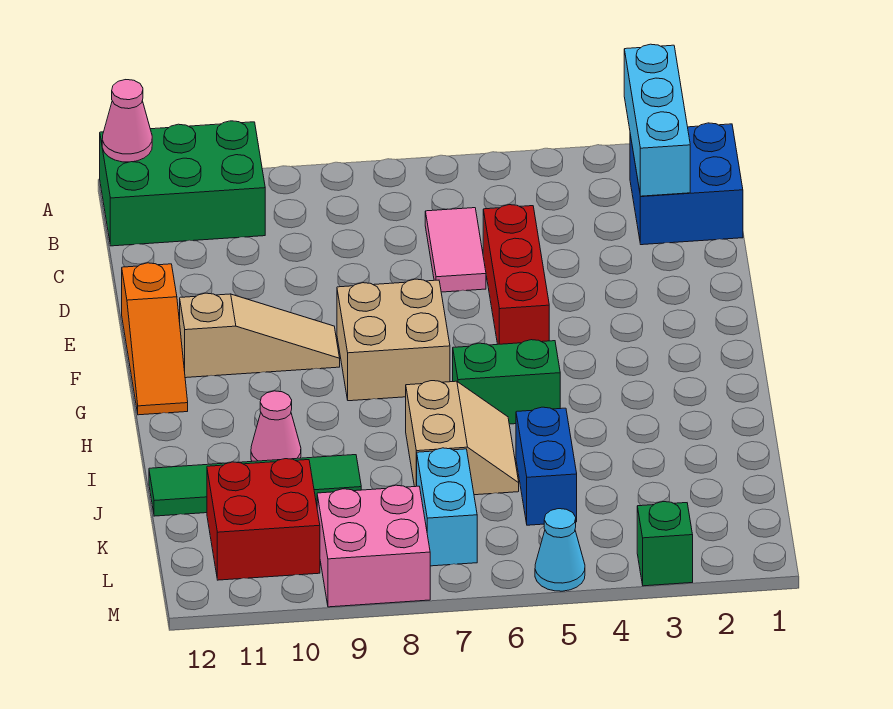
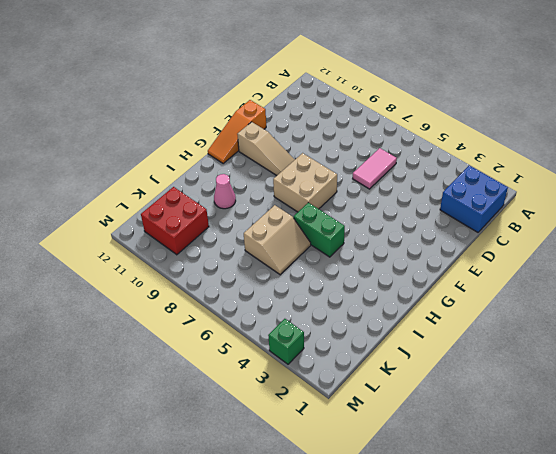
none -> green brick A10:B12 level 1
none -> red brick D5:F5 level 1
none -> blue brick J5:K5 level 1

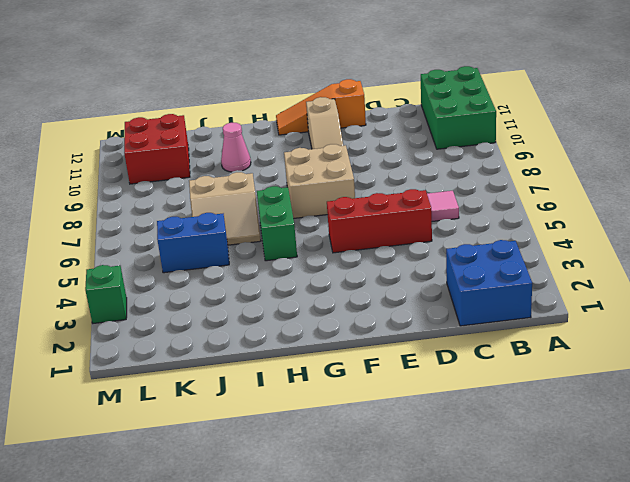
none -> green tile J9:J12 level 1
none -> cyan brick K7:L7 level 1
none -> pink brick L8:M9 level 1

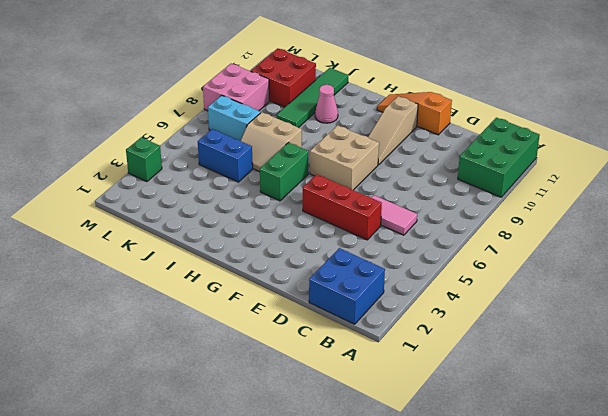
none -> cyan cone M5 level 1
none -> cyan brick A2:C2 level 2
none -> pink cone A12 level 2

